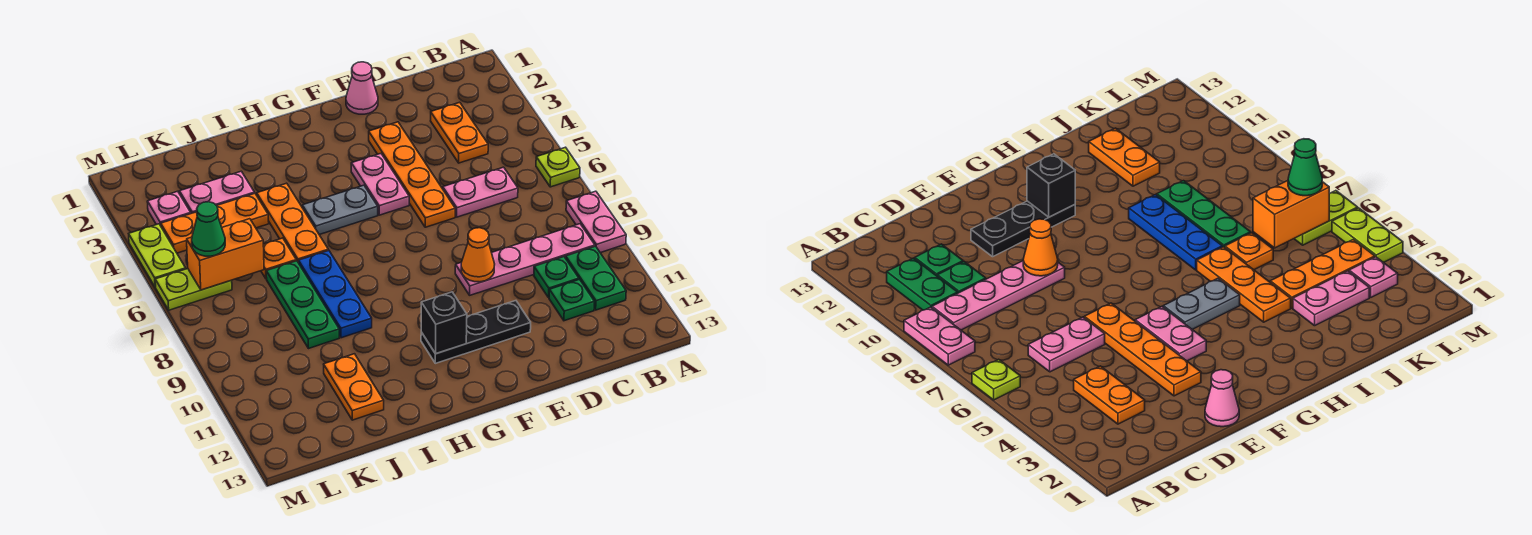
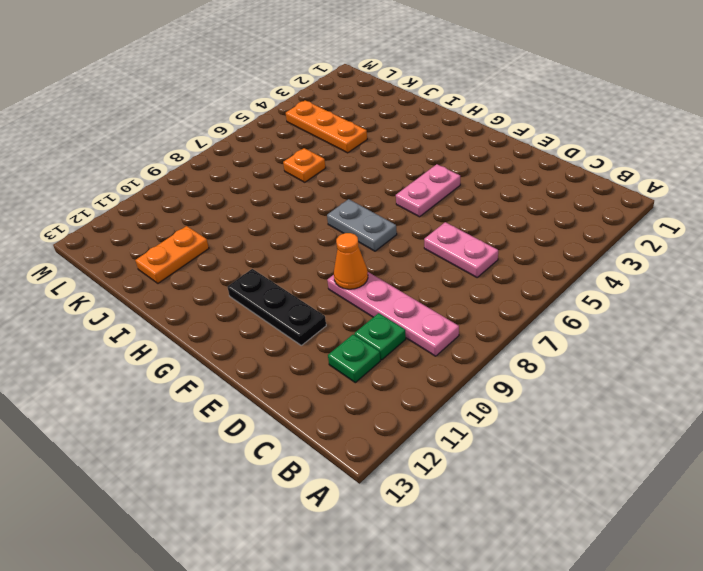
grey plate F7:G7 level 1 -> grey plate G5:H5 level 1
none -> lime plate A6 level 1
none -> pink plate A8:A9 level 1
none -> green plate B10:B11 level 1

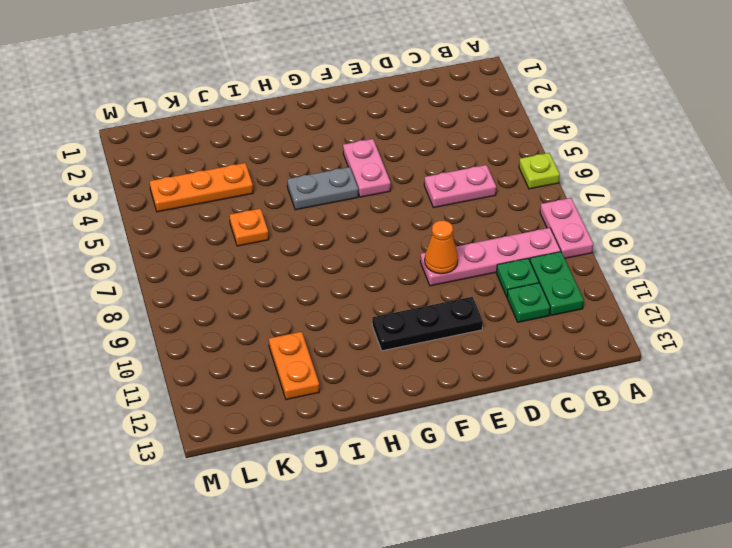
none -> orange plate C3:C4 level 1
none -> pink cone E1 level 1
none -> orange plate E3:E6 level 1

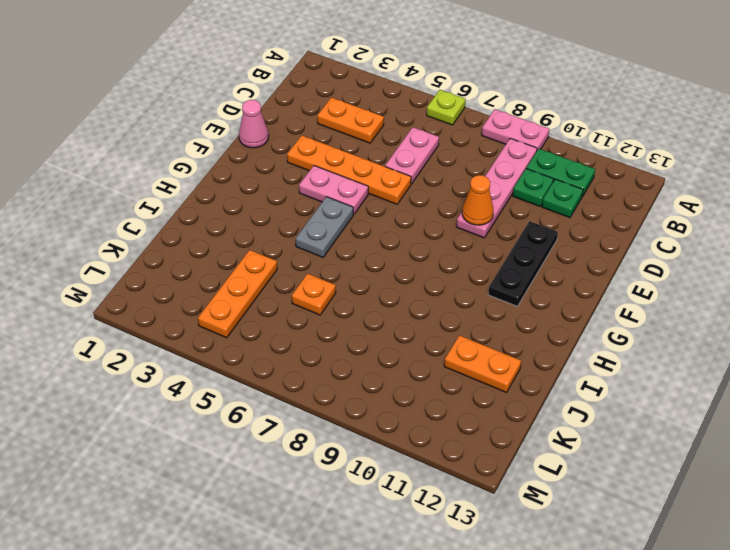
none -> orange plate I4:I6 level 1
none -> blue plate I7:I9 level 1
none -> pink plate J3:K3 level 1

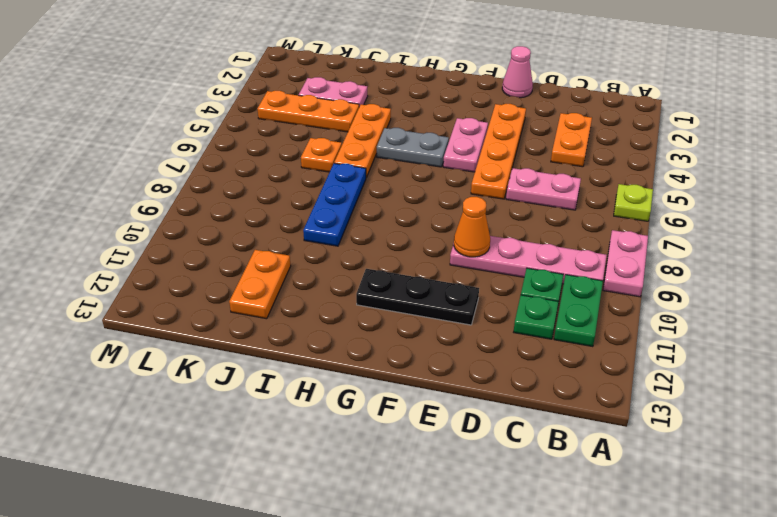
none -> green plate J7:J9 level 1
none -> pink plate L3 level 1
none -> lime plate L6:M6 level 1

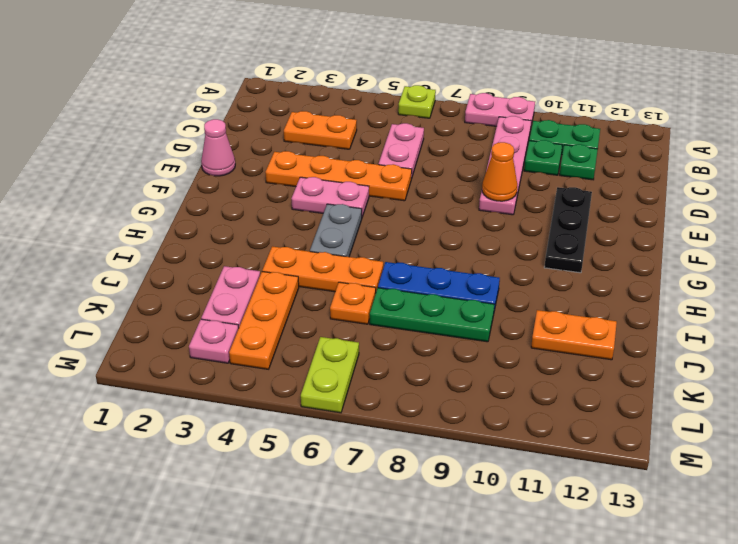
none -> lime plate M4:M5 level 1
none -> black brick G11 level 2
none -> orange brick K6:L6 level 2

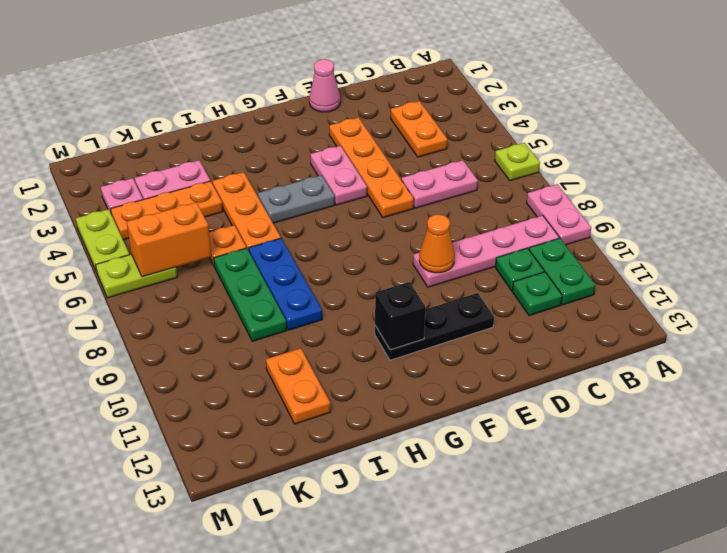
none -> green cone L6 level 3

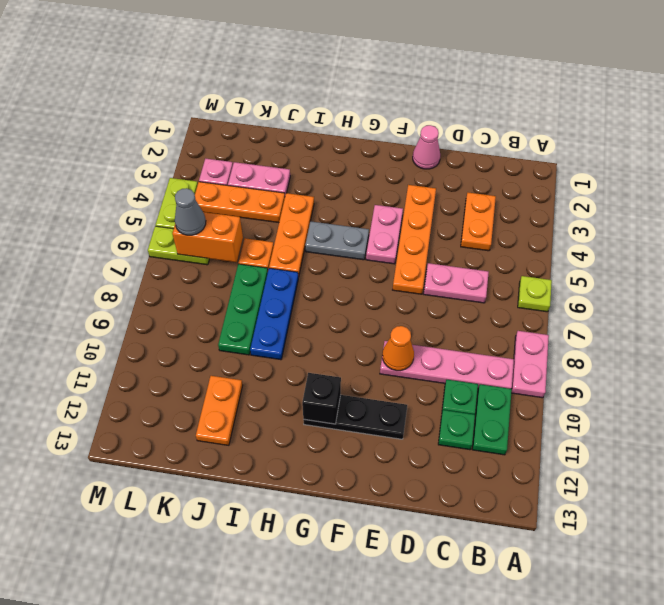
grey cone L6 level 3 -> green cone L6 level 3

